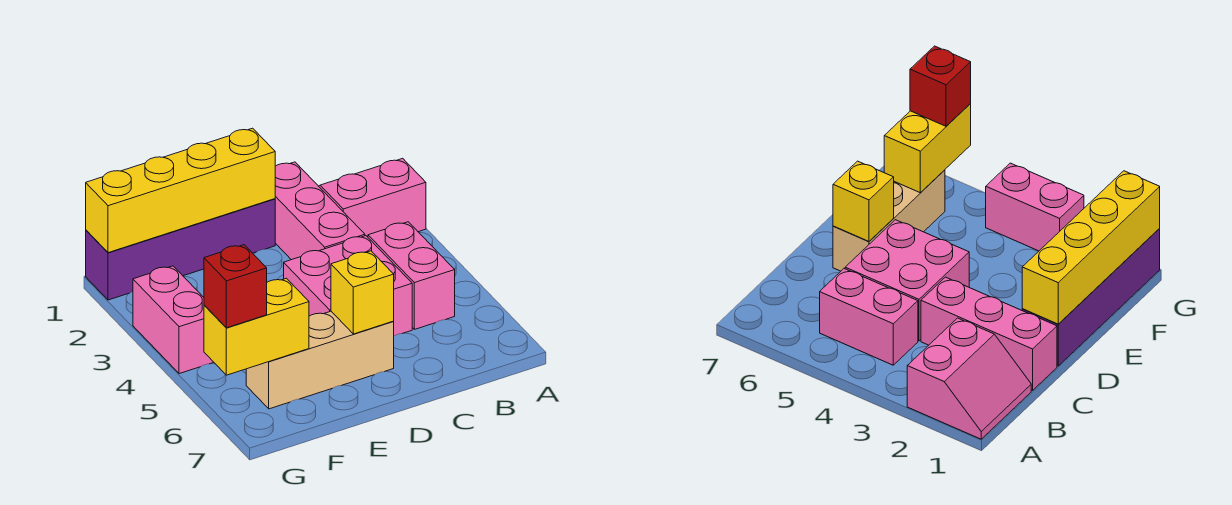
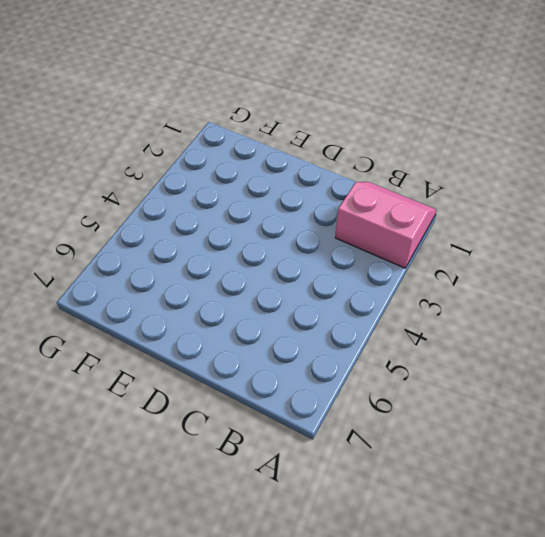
none -> pink brick B4:B5 level 1
none -> pink brick C1:C3 level 1

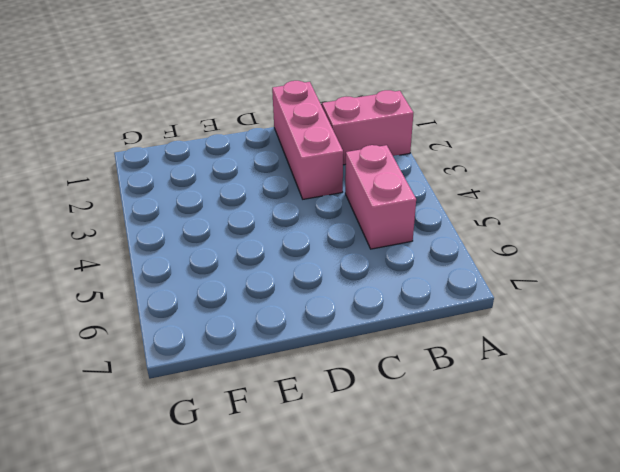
none -> pink brick C4:D5 level 1
none -> purple brick D1:G1 level 1

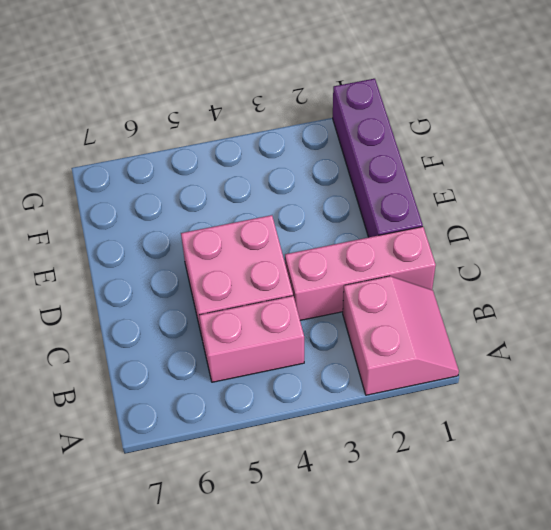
none -> tan brick D6:F6 level 1
none -> pink brick G3:G4 level 1

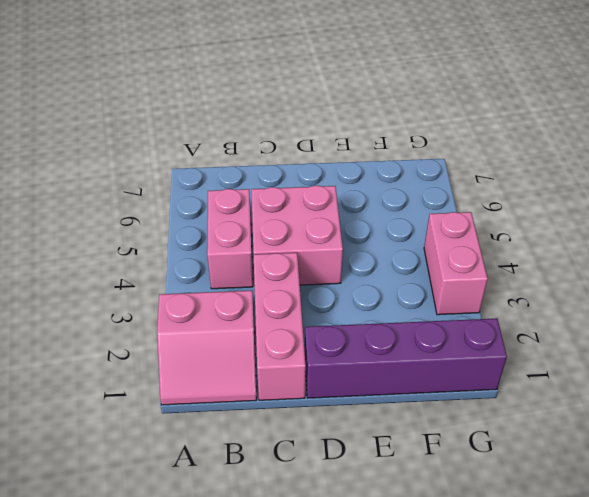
none -> tan brick D6:F6 level 1
none -> yellow brick D1:G1 level 2

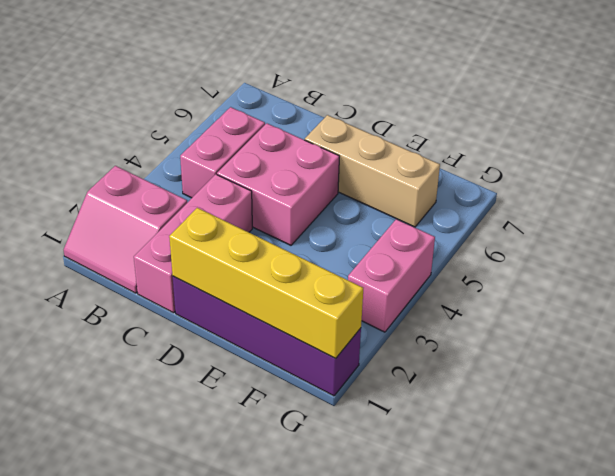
none -> yellow brick D6 level 2
none -> yellow brick F6:G6 level 2

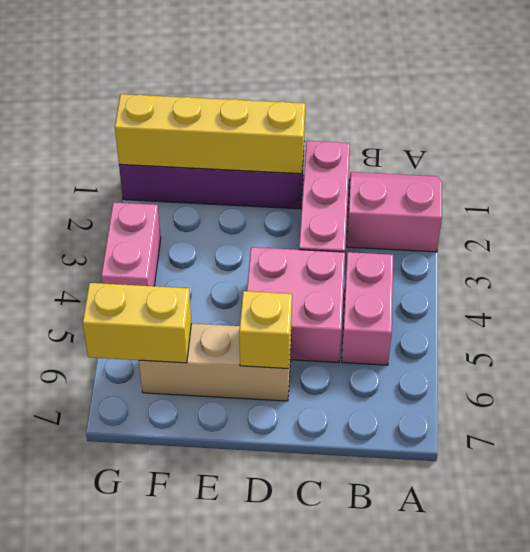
none -> red brick G6 level 3

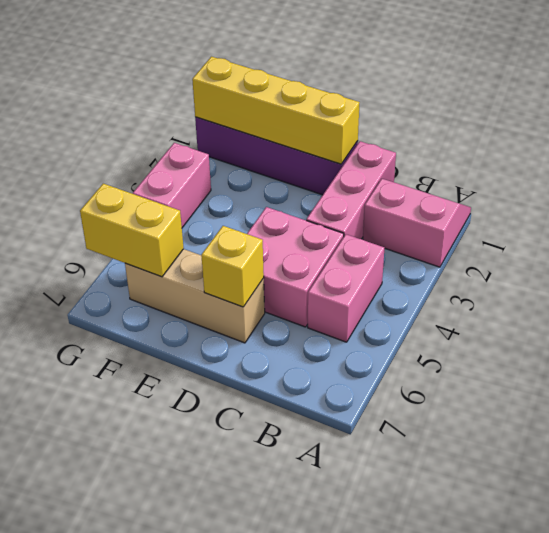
none -> red brick G6 level 3

